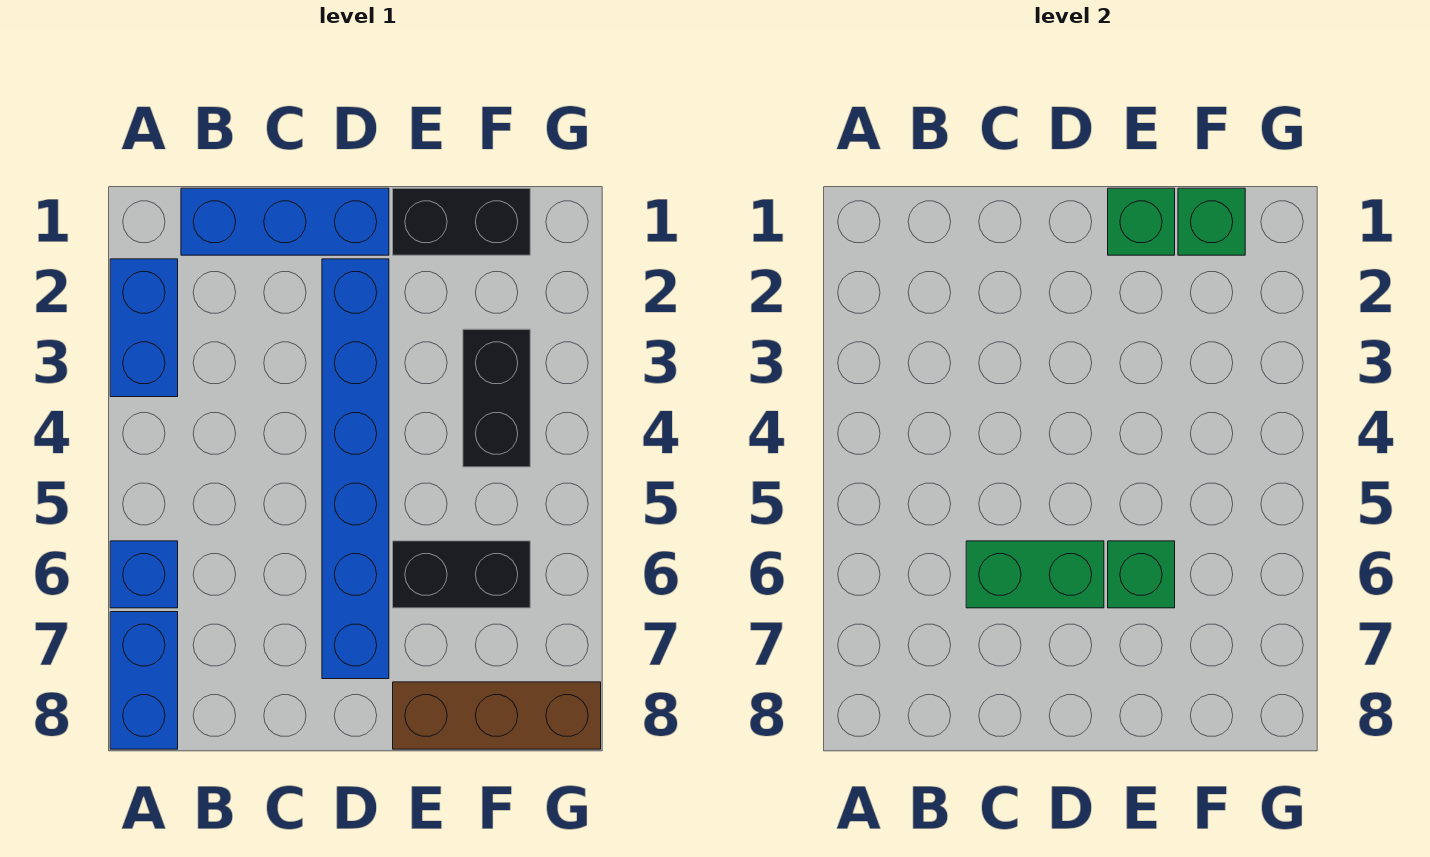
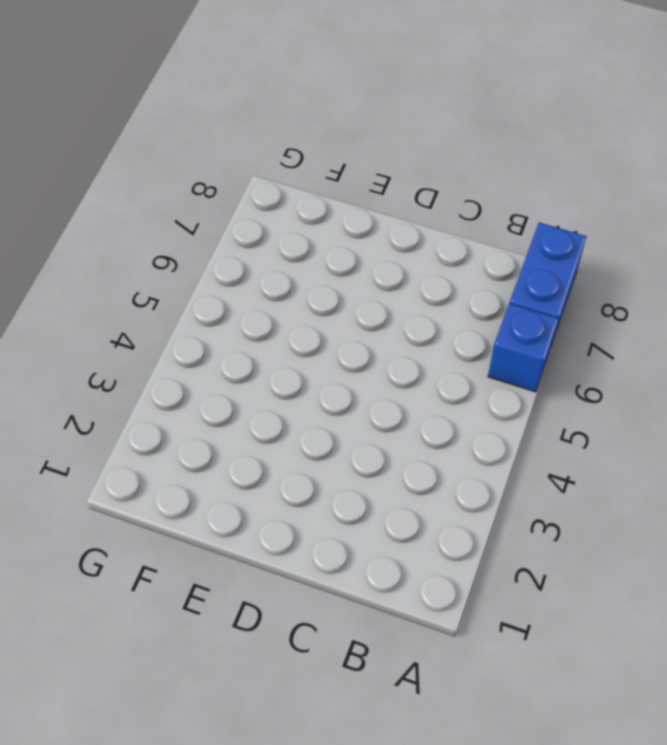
none -> blue brick A2:A3 level 1
none -> blue brick B1:D1 level 1
none -> blue brick D2:D7 level 1

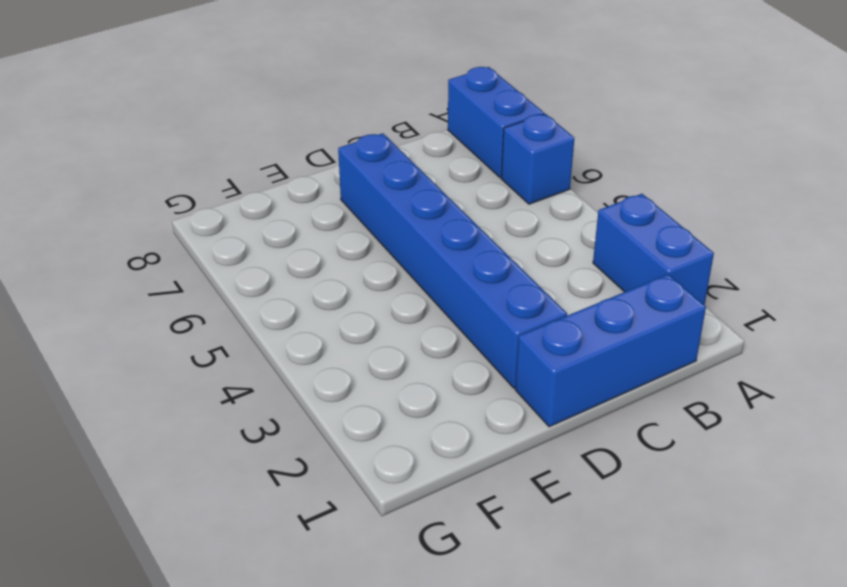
none -> black brick E1:F1 level 1
none -> black brick E6:F6 level 1
none -> brown brick E8:G8 level 1

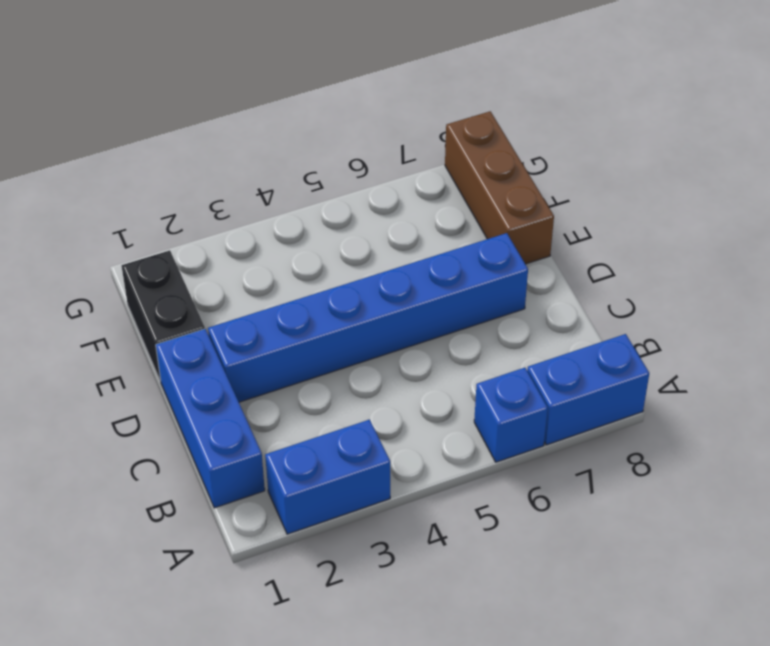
none -> black brick E6:F6 level 1
none -> black brick F3:F4 level 1
none -> green brick C6:D6 level 2

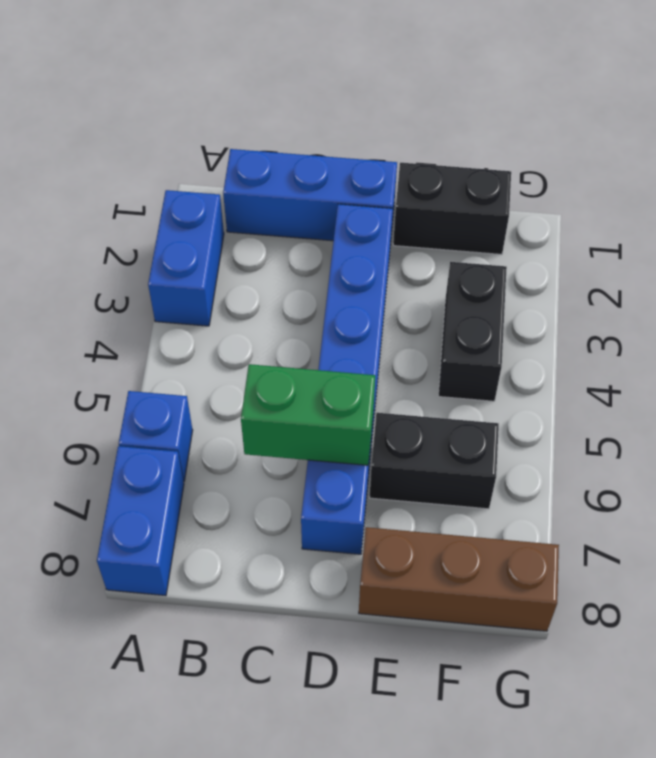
none -> green brick E1 level 2
none -> green brick E6 level 2
none -> green brick F1 level 2

